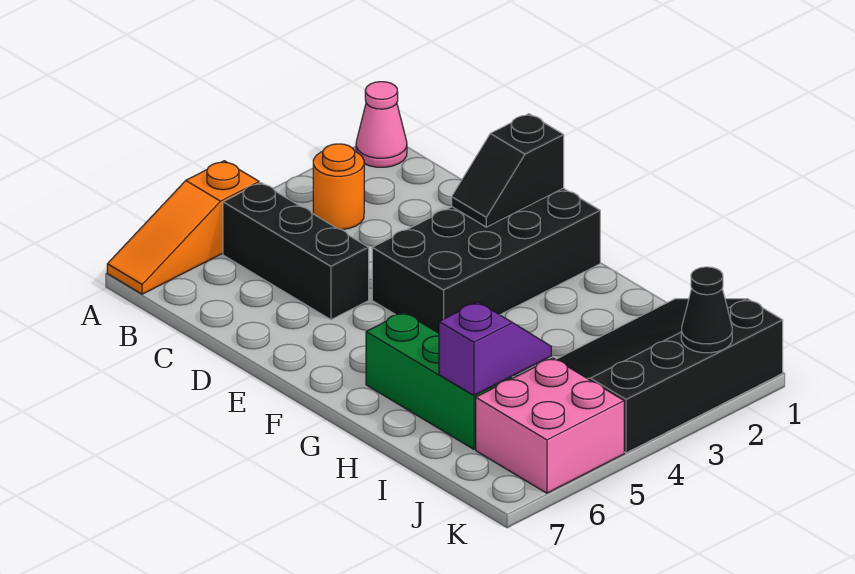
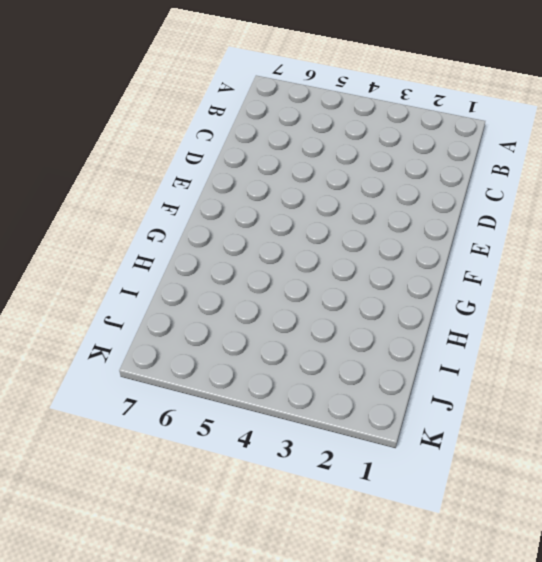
none -> pink cone A1 level 1
none -> orange slope A5:A7 level 1 top 5

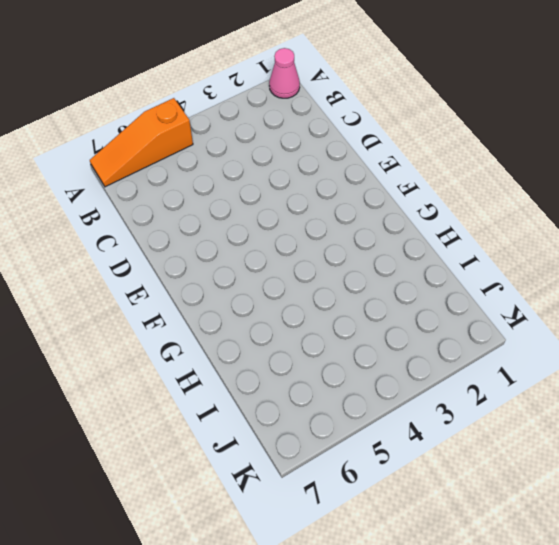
none -> orange round brick B3 level 1
none -> black brick B5:D5 level 1

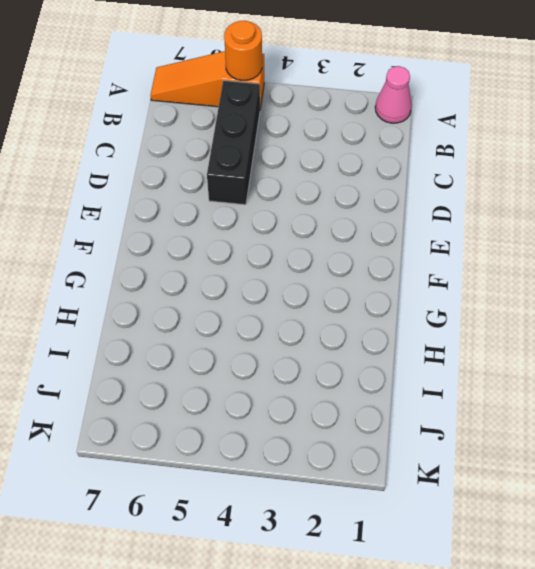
orange round brick A5 level 2 -> orange round brick B3 level 1
none -> black brick E1:F4 level 1
none -> green brick G6:I6 level 1

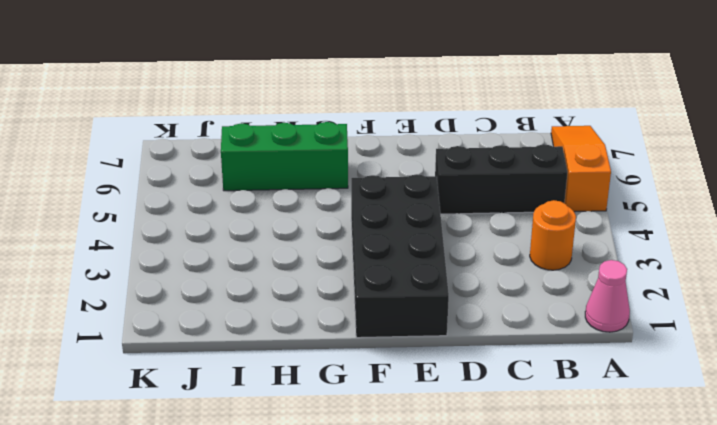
none -> black slope I1:K4 level 1 top K
none -> pink brick J5:K6 level 1

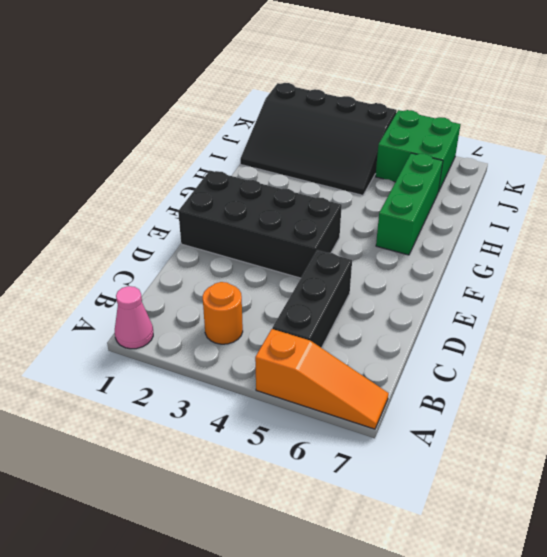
green brick J5:K6 level 1 -> pink brick J5:K6 level 1
none -> black slope E1:E2 level 2 top 1
none -> purple slope I5:I6 level 2 top 6

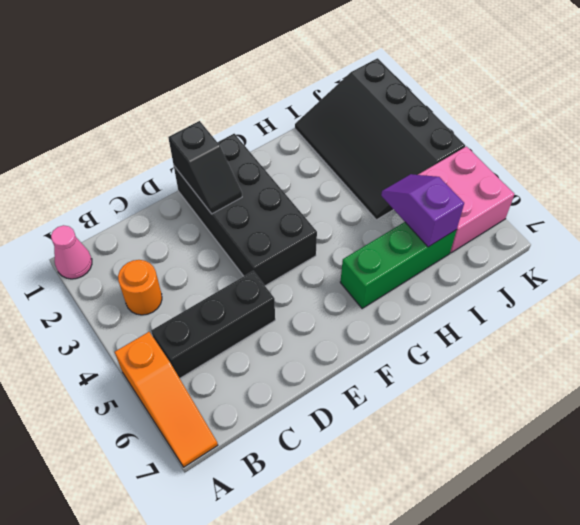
none -> black cone K2 level 2

